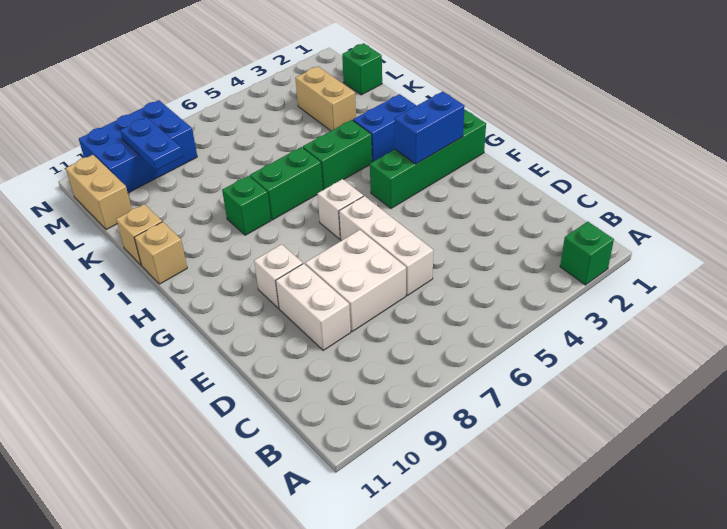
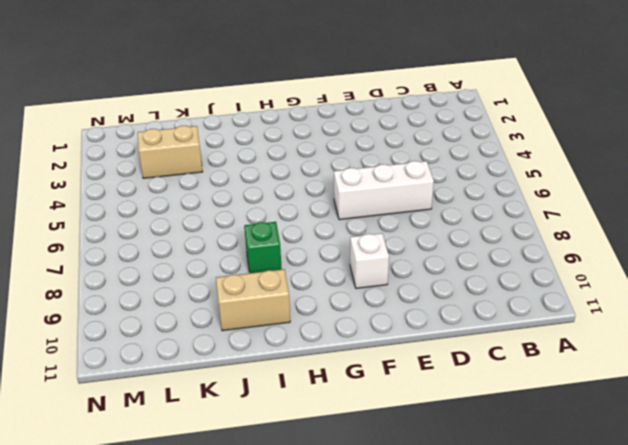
tan brick I10:J10 level 1 -> tan brick L11:M11 level 1
none -> green brick A2 level 1
none -> white brick D7:E8 level 1
none -> white brick D9:E9 level 1

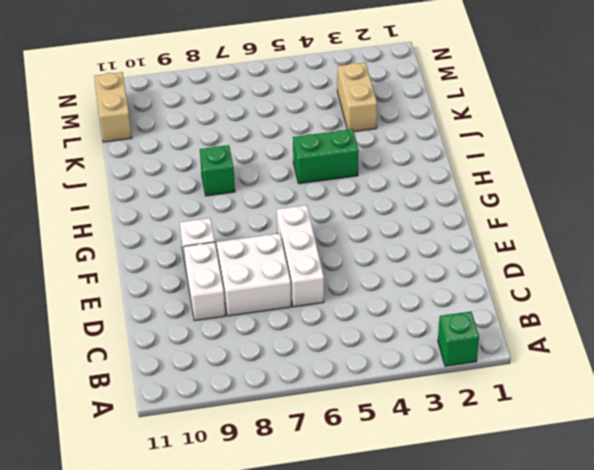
none -> green brick G1:G4 level 1
none -> white brick G6 level 1
none -> blue brick I2:I3 level 1

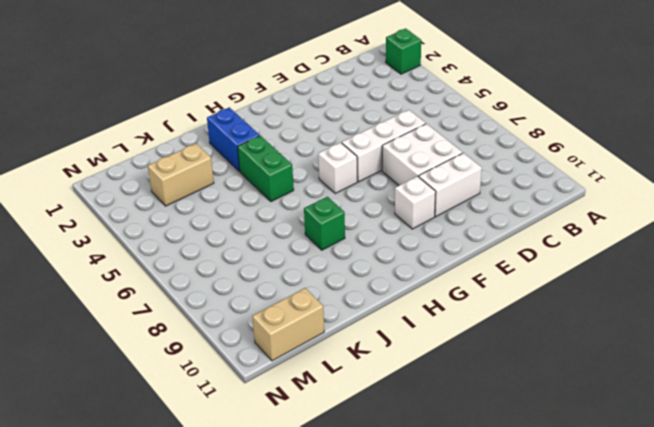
none -> green brick G1:G4 level 1
none -> green brick I6:I7 level 1
none -> tan brick I11 level 1

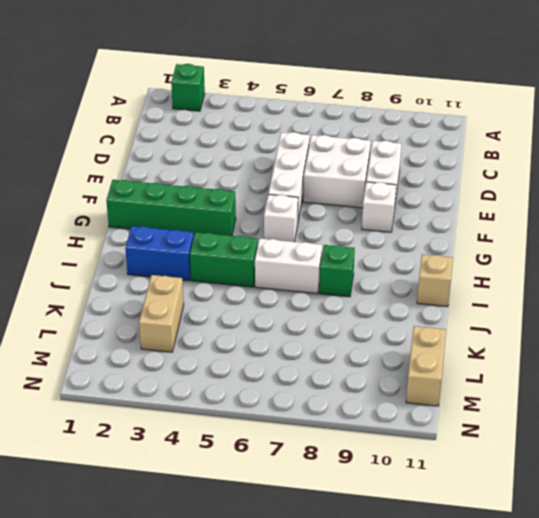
white brick I6:I7 level 1 -> green brick I6:I7 level 1
none -> tan brick J11 level 1
none -> green brick L1 level 1
none -> blue brick M8:N10 level 1

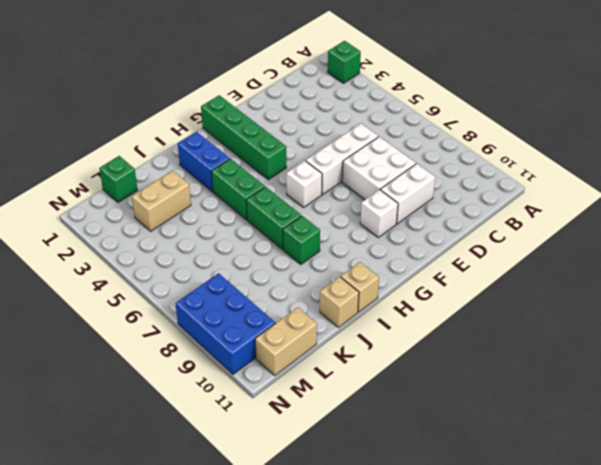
none -> blue brick G2:G3 level 2
none -> blue plate L9:M9 level 2

